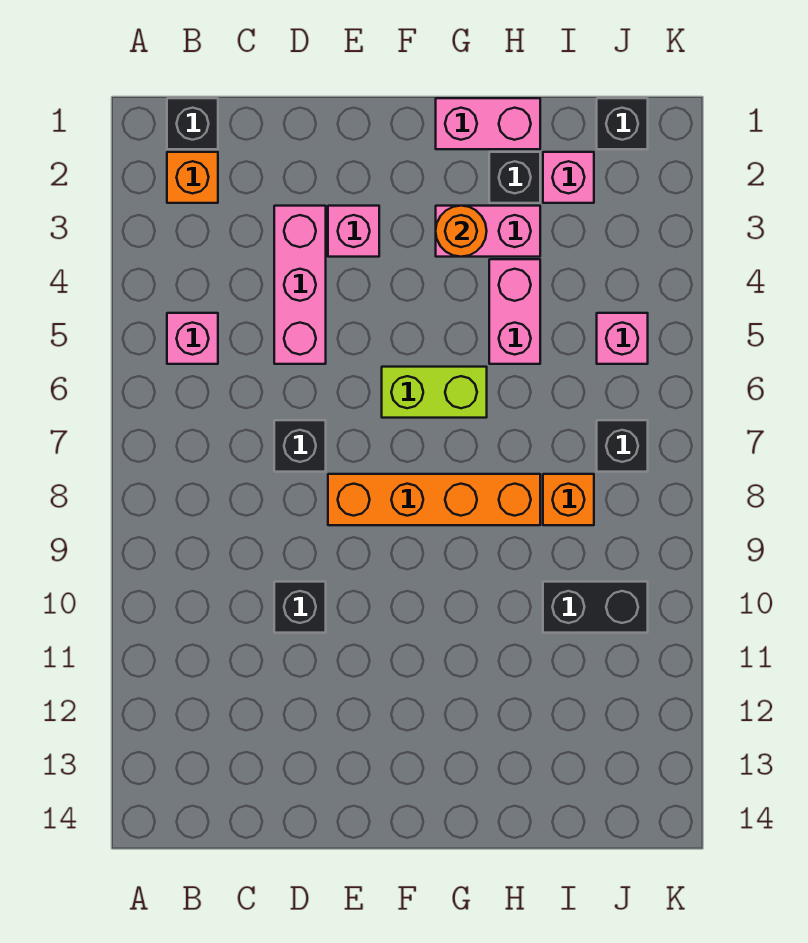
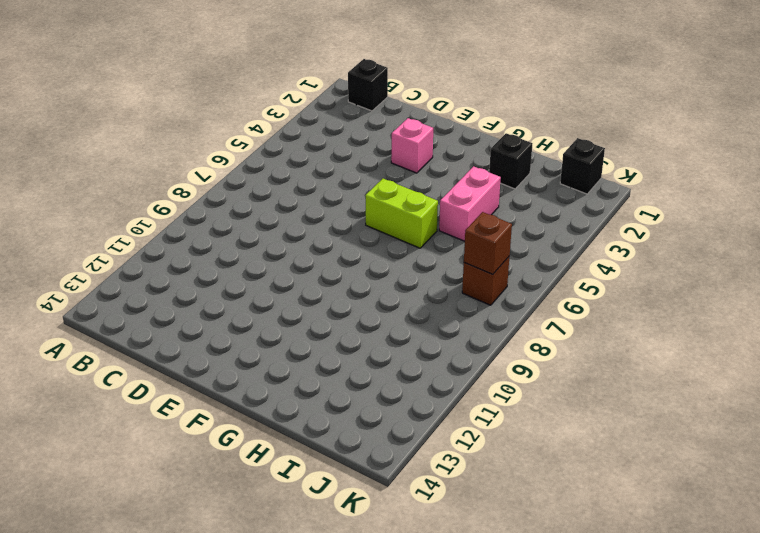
brown brick J7 level 1 -> black brick J7 level 1
brown brick J7 level 2 -> none
none -> orange brick B2 level 1
none -> pink brick B5 level 1
none -> pink brick D3:D5 level 1

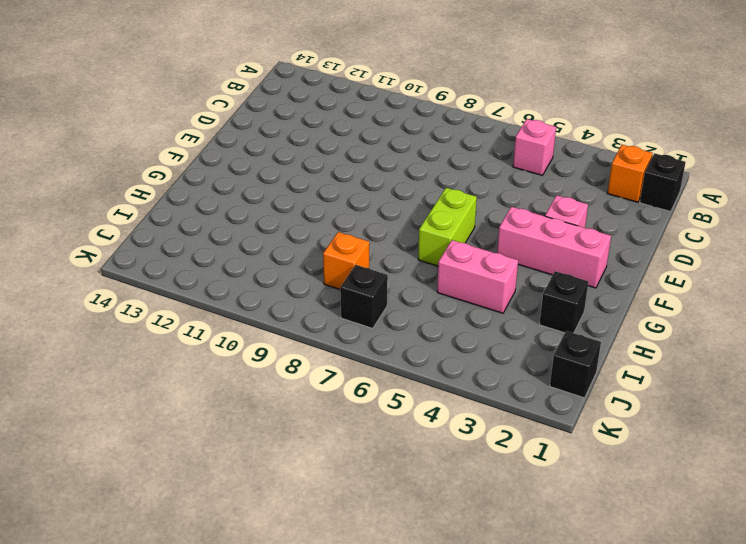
pink brick F2:F4 level 1 -> pink brick D3:D5 level 1
none -> black brick D7 level 1
none -> black brick D10 level 1
none -> orange brick E8:H8 level 1

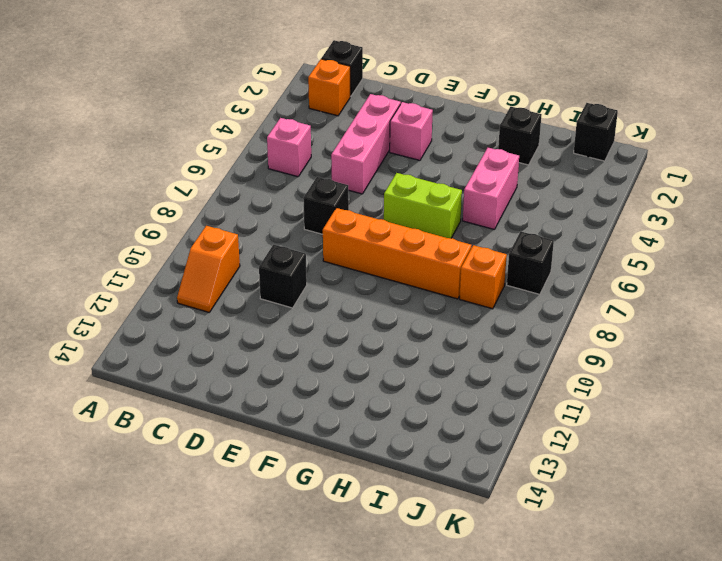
orange slope B10:B11 level 1 top 10 -> none
none -> pink brick G1:H1 level 1
none -> pink brick G3:H3 level 1
none -> pink brick I2 level 1

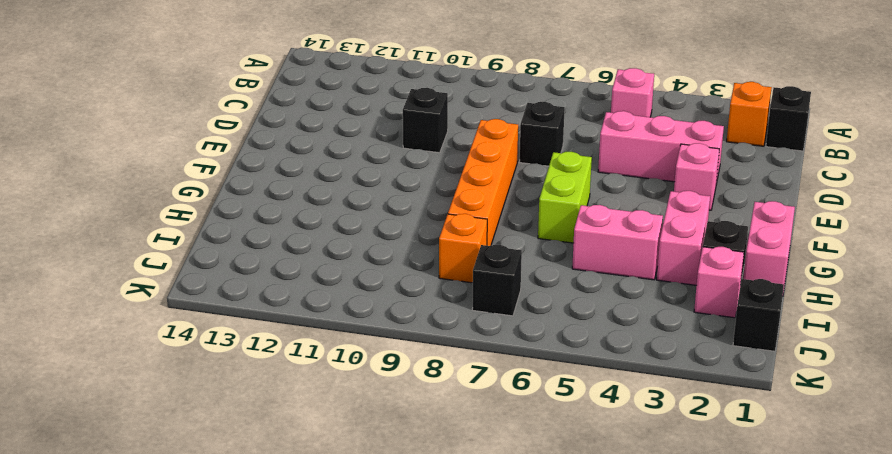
none -> black brick I10:J10 level 1
none -> pink brick J5 level 1
none -> orange round brick G3 level 2

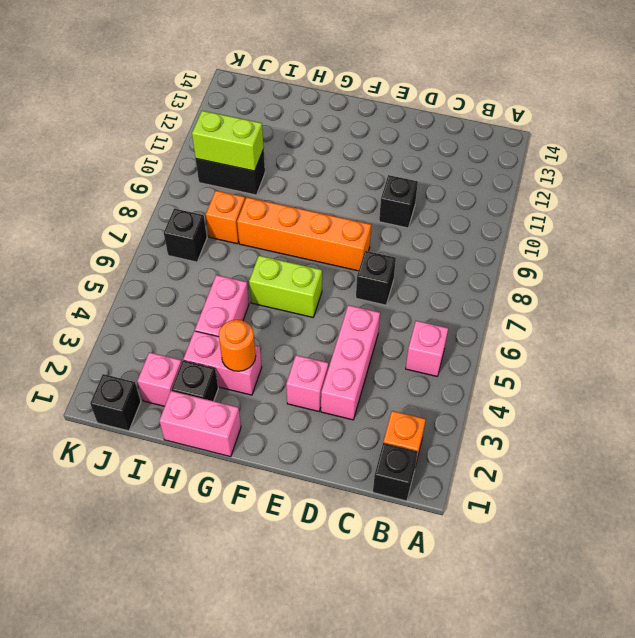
lime brick I10:J10 level 2 -> none
none -> pink brick J5 level 1

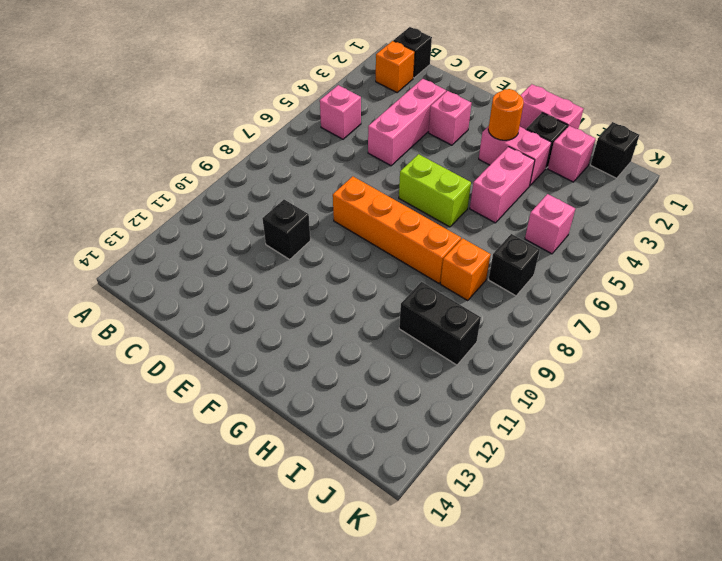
none -> black brick D7 level 1

